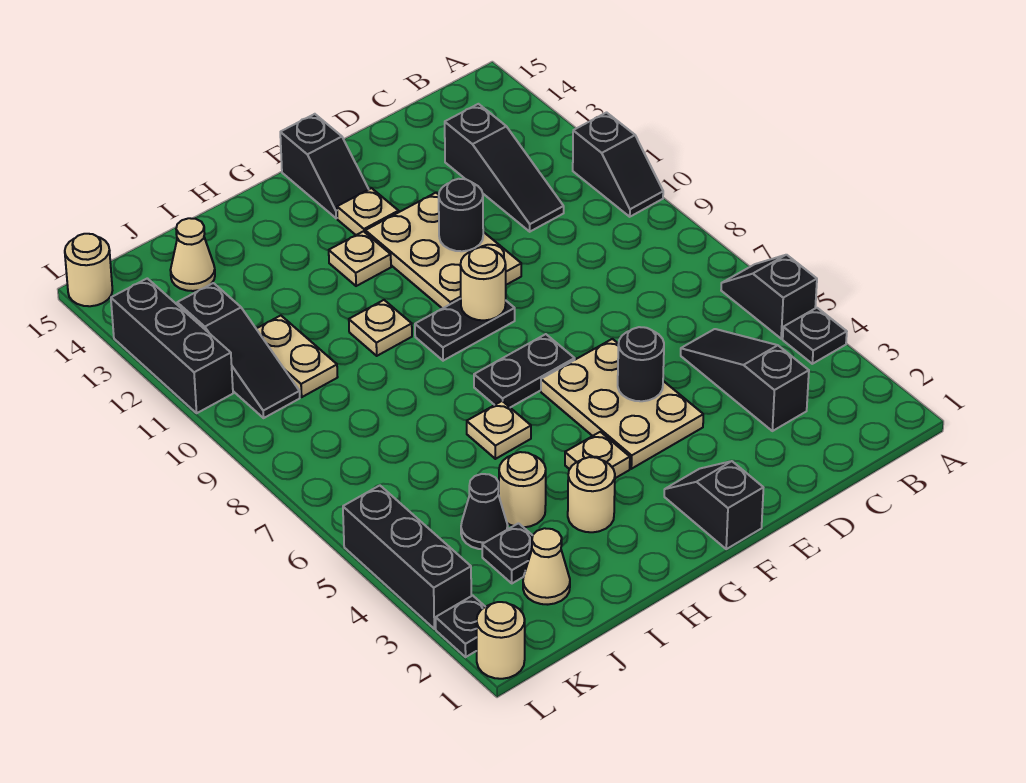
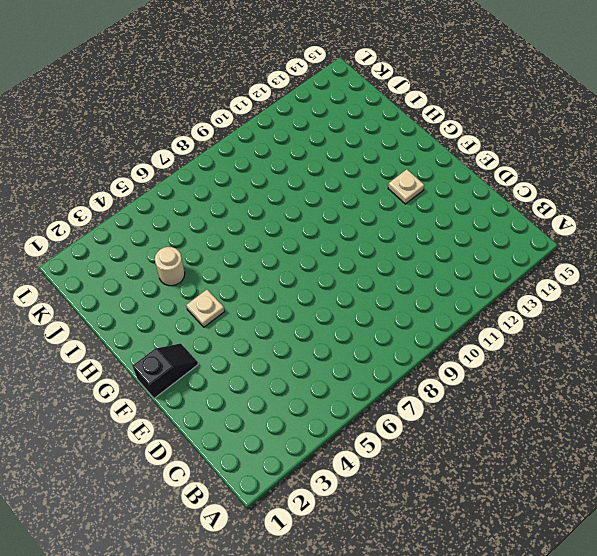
none -> black plate A4 level 1
none -> black slope A5:A6 level 1 top 5
none -> black slope A10:A11 level 1 top 11
none -> black slope C3:C5 level 1 top 3

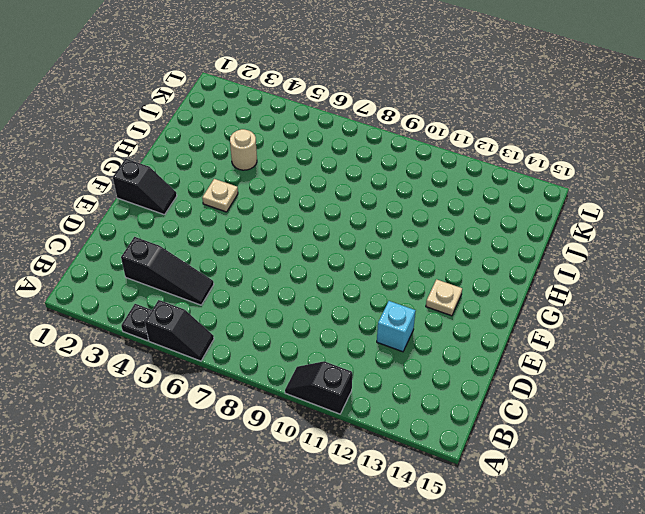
cyan brick D12 level 1 -> none
none -> black slope C11:C13 level 1 top 13
none -> tan plate E4:F6 level 1
none -> tan plate E10:F12 level 1
none -> black plate F7:G7 level 1

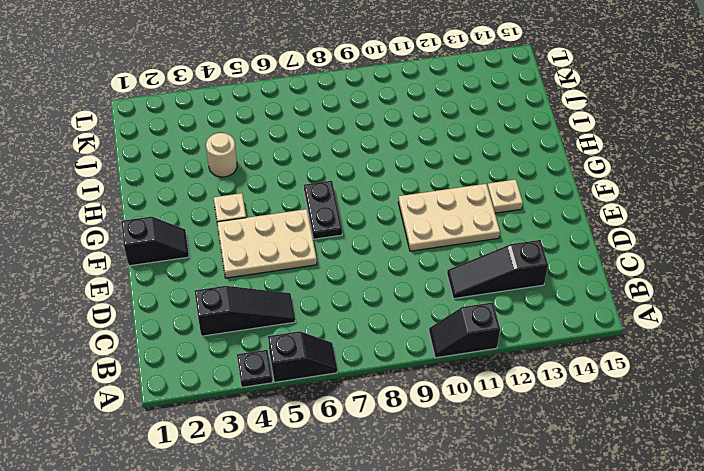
none -> black plate F9:G9 level 1
none -> black slope F14:F15 level 1 top 15
none -> tan plate G12 level 1
none -> tan round brick H3 level 1

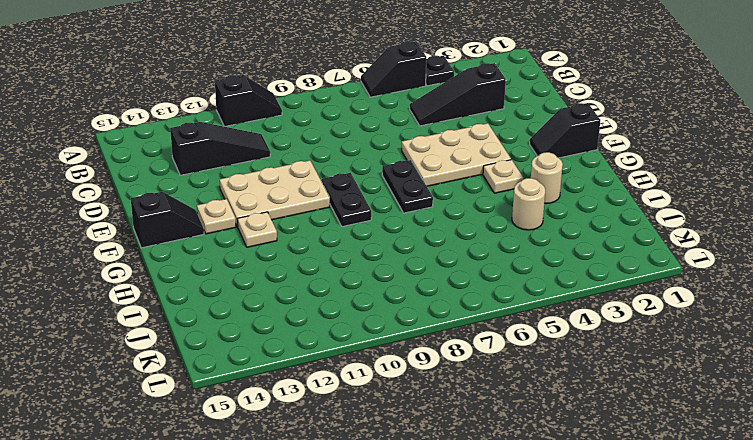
none -> tan plate H6 level 1
none -> tan plate H10 level 1
none -> tan cone J2 level 1
none -> black plate J3 level 1

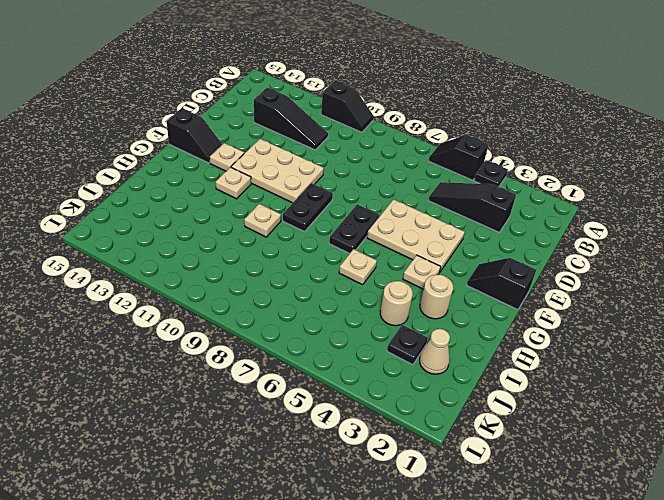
none -> black cone J4 level 1
none -> tan plate J10:J11 level 1
none -> tan cone J14 level 1
none -> black slope K10:K12 level 1 top 12

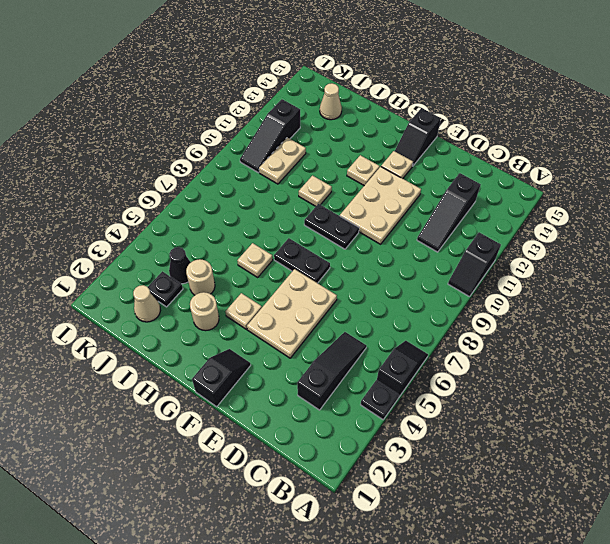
none -> tan round brick L1 level 1
none -> black plate L2 level 1
none -> black brick L3:L5 level 1
none -> black brick L11:L13 level 1

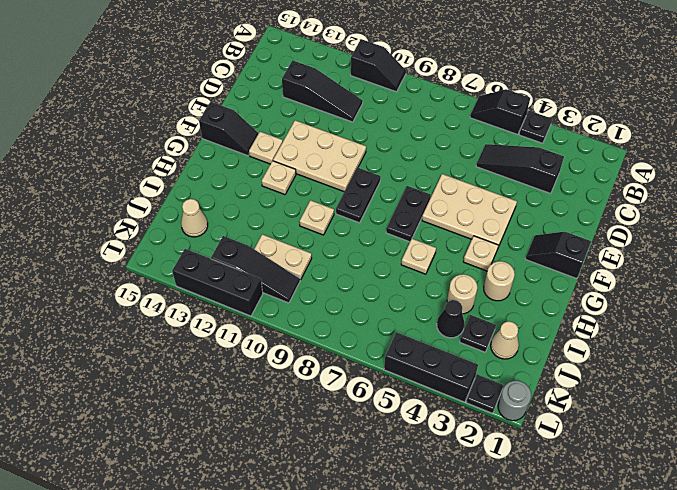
grey round brick L1 level 1 -> tan round brick L1 level 1
none -> tan round brick L15 level 1
none -> black round brick E5 level 2
none -> black round brick E11 level 2
none -> tan round brick F9 level 2

